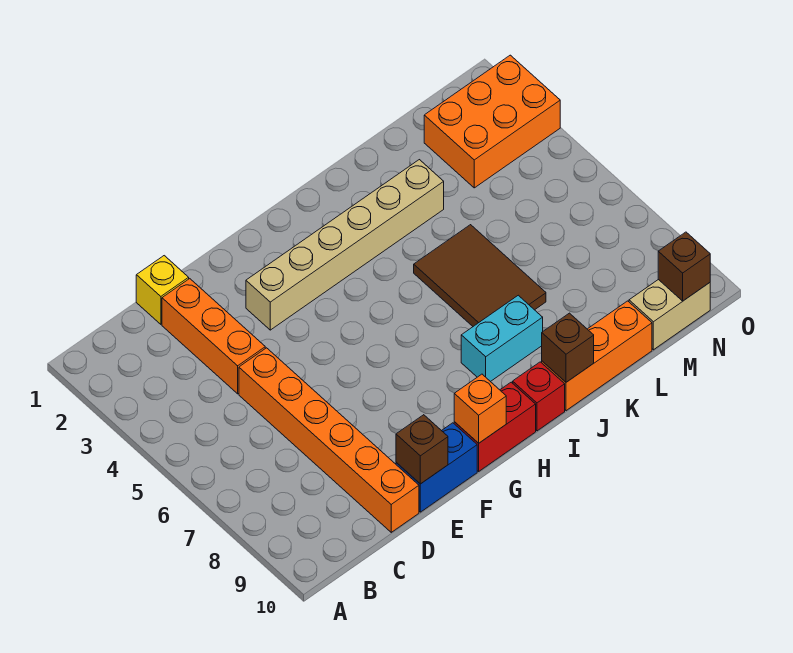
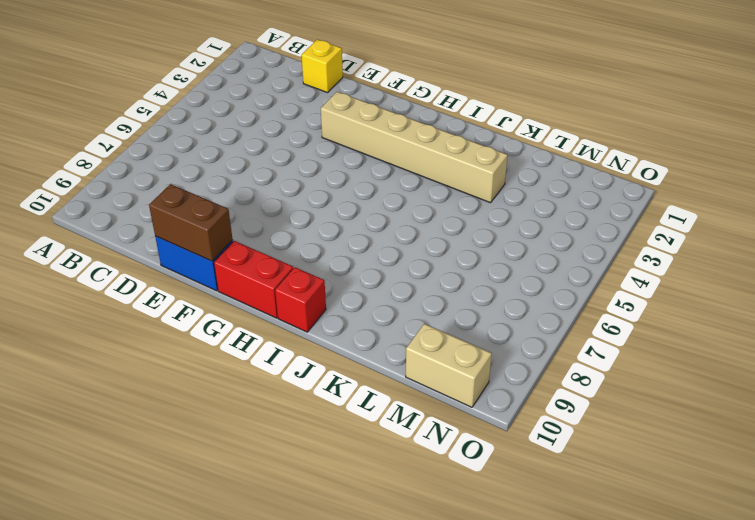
brown brick E10:F10 level 2 -> brown brick E10 level 2
none -> orange brick D2:D4 level 1
none -> orange brick D5:D10 level 1
none -> cyan brick I8:J8 level 1

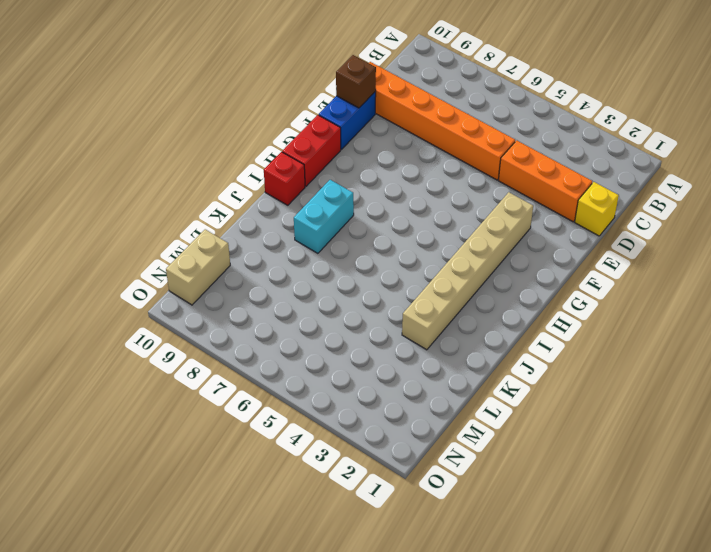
none -> brown tile J5:K7 level 1
none -> orange brick J10:L10 level 1
none -> orange brick M2:O3 level 1

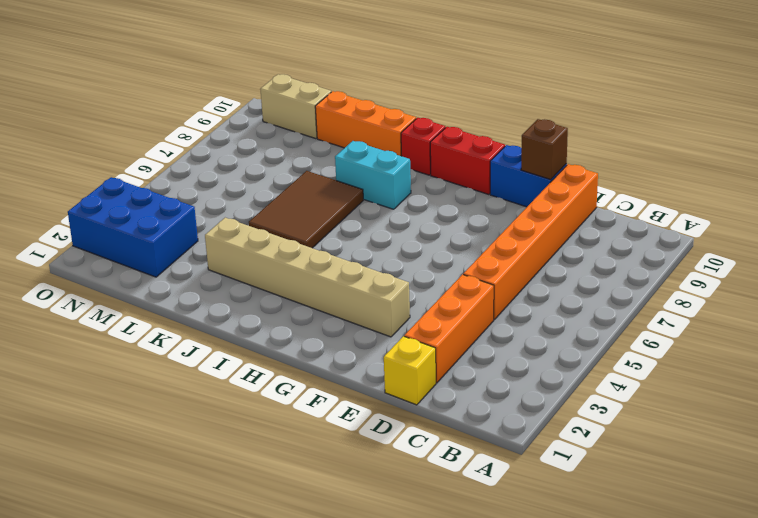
blue brick M2:O3 level 1 -> orange brick M2:O3 level 1
none -> orange brick G10 level 2
none -> brown brick J10 level 2
none -> brown brick N10 level 2

